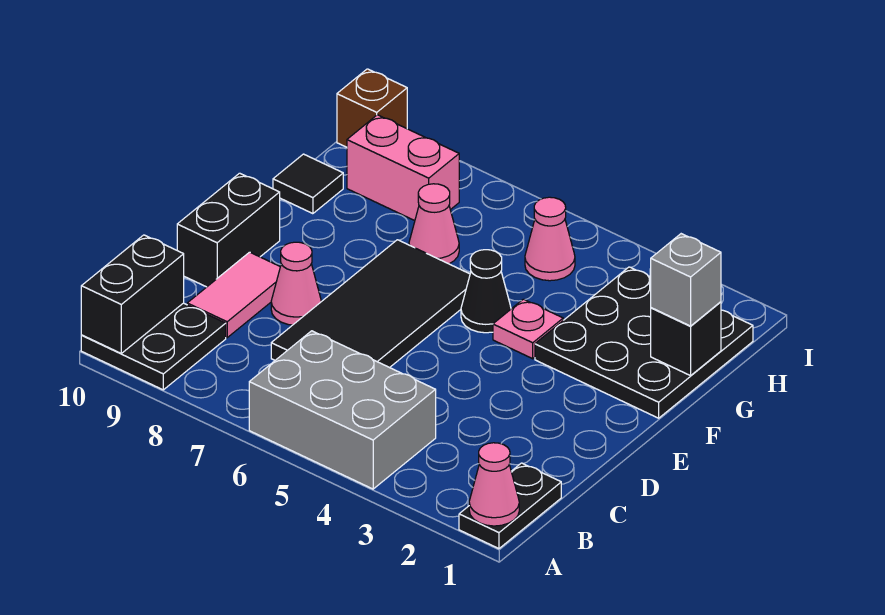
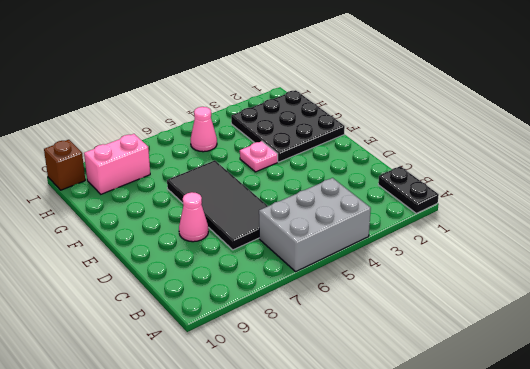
none -> black plate A9:B10 level 1
none -> pink tile C9:D9 level 1
none -> black brick D10:E10 level 1

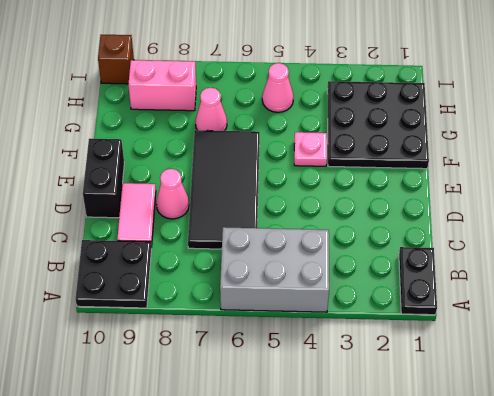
none -> black cone F5 level 1
none -> black tile G10 level 1
none -> pink cone A1 level 2

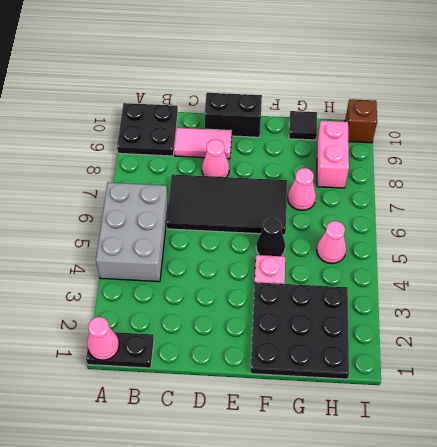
none -> black brick A10:B10 level 2
none -> black brick G1 level 2
none -> grey brick G1 level 3

